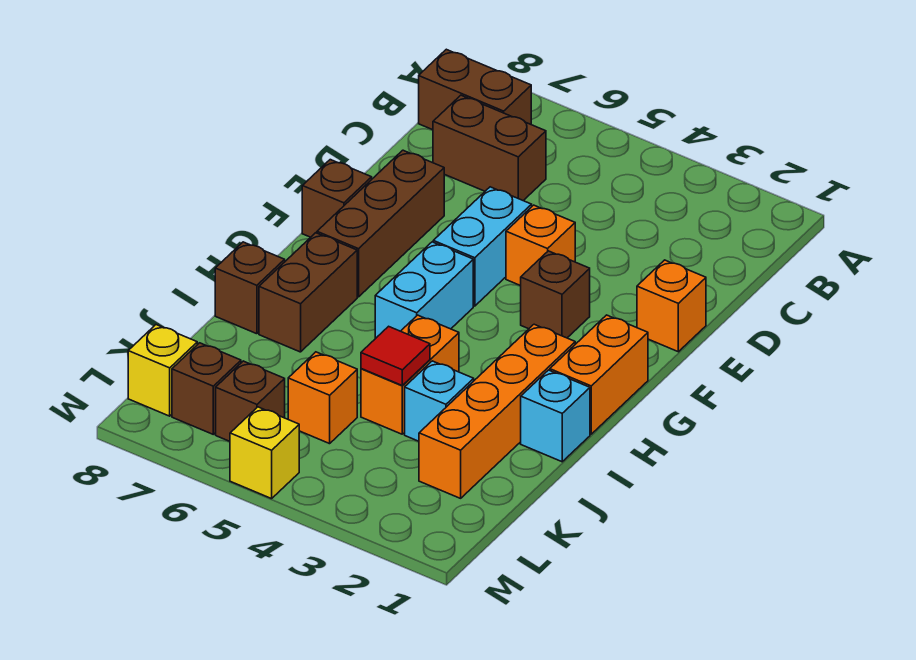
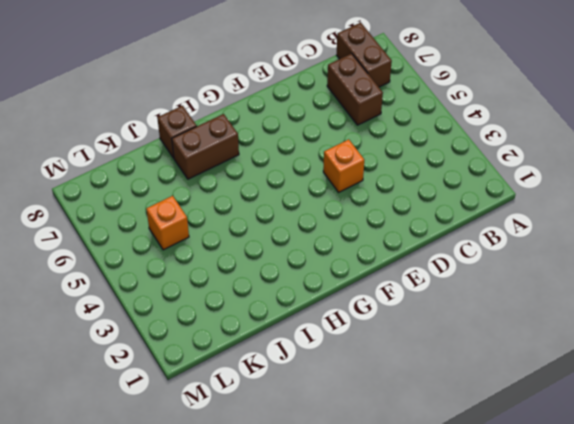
none -> orange brick E1 level 1
none -> cyan brick E5:F5 level 1
none -> brown brick E7:G7 level 1

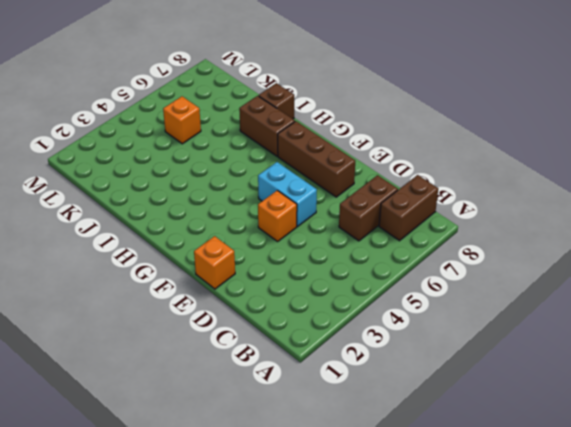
none -> brown brick F3 level 1
none -> brown brick F8 level 1
none -> orange brick G1:H1 level 1

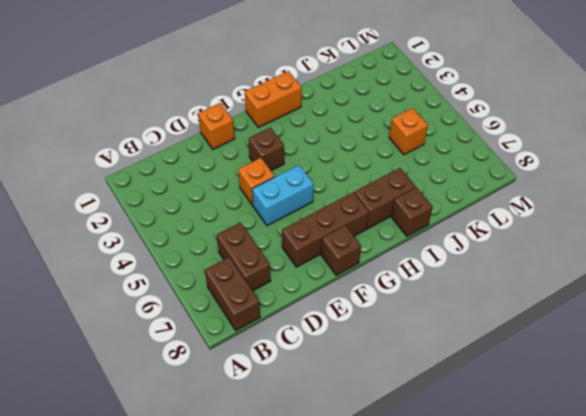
none -> cyan brick G5:H5 level 1
none -> orange brick H2:K2 level 1
none -> cyan brick I1 level 1

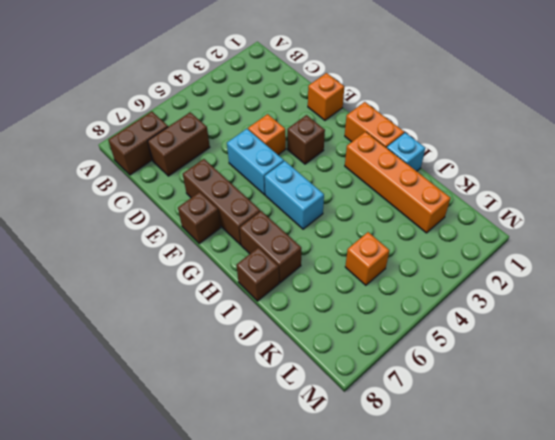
none -> orange brick I4:J4 level 1
none -> cyan brick J3 level 1
none -> brown brick L6 level 1

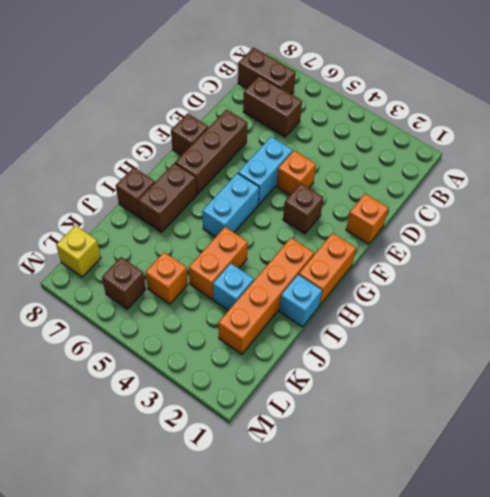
none -> brown brick L7 level 1
none -> yellow brick M5 level 1
none -> red tile J4 level 2

